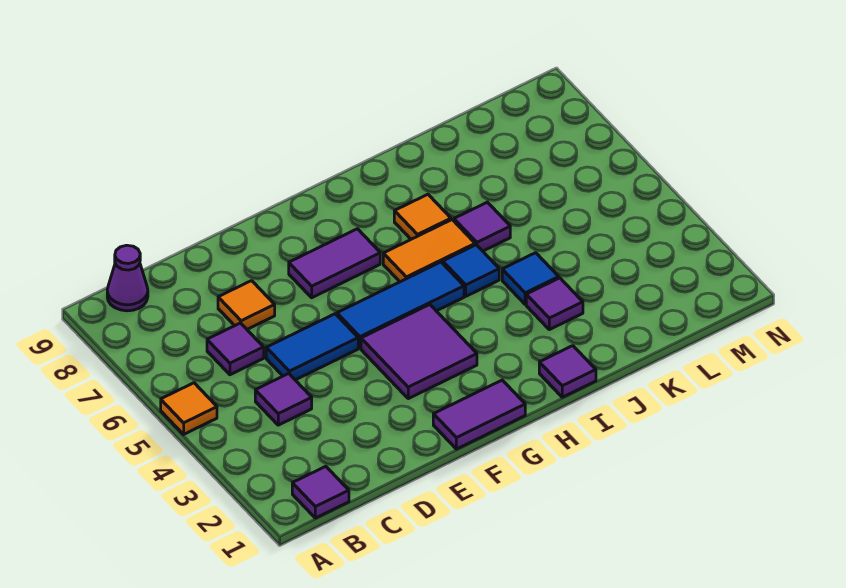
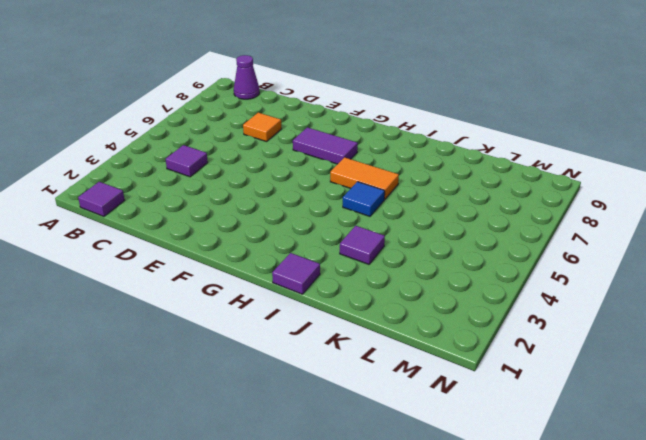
none -> orange tile A5 level 1
none -> purple tile C6 level 1
none -> blue tile D5:E5 level 1

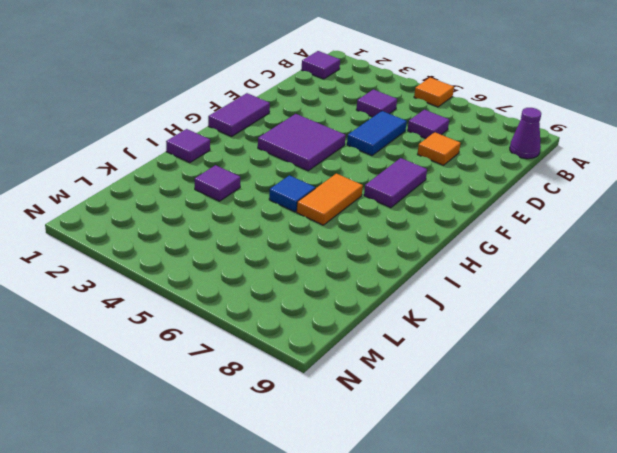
none -> blue tile F5:H5 level 1
none -> orange tile I7 level 1
none -> blue tile J4 level 1

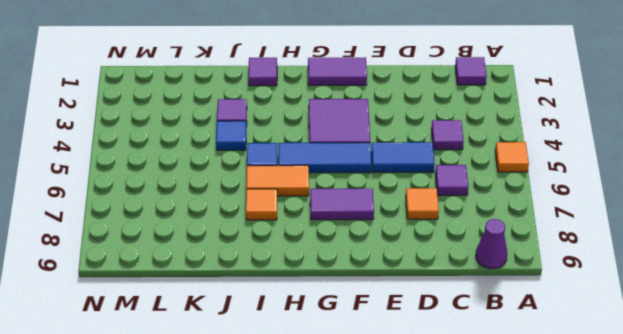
none -> purple tile J6 level 1

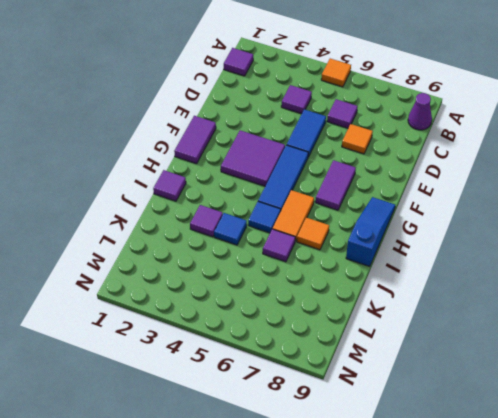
blue slope G9:I9 level 1 top I -> none

